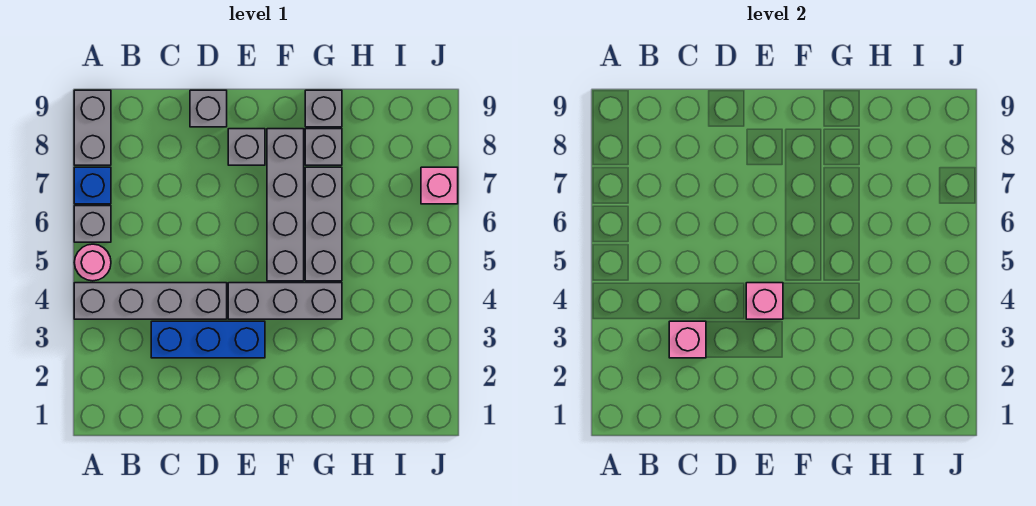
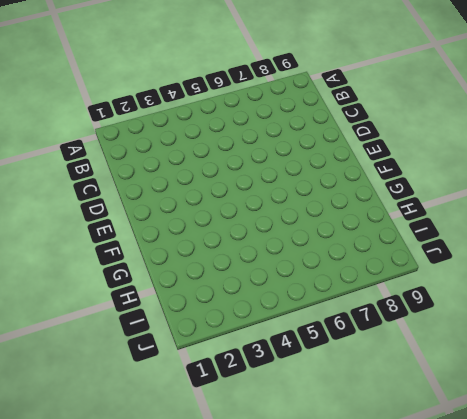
none -> grey brick A4:D4 level 1
none -> pink round brick A5 level 1
none -> grey brick A6 level 1

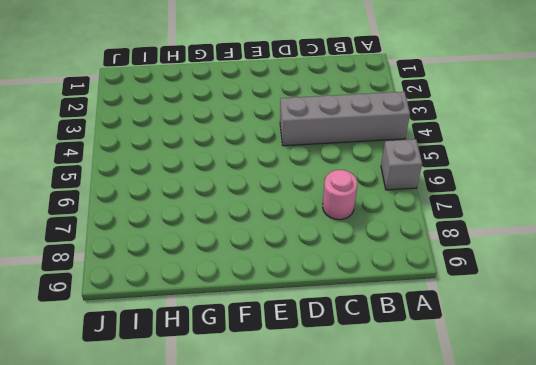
pink round brick C7 level 1 -> pink round brick A5 level 1
none -> blue brick A7 level 1
none -> grey brick A8:A9 level 1
none -> blue brick C3:E3 level 1

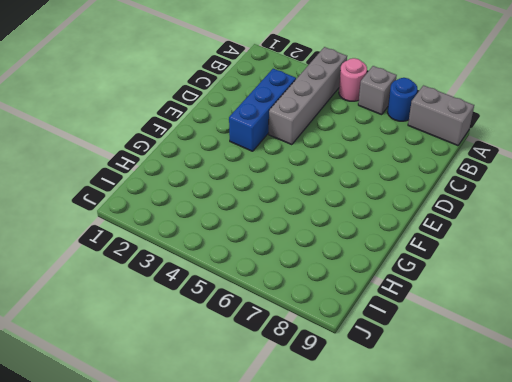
blue round brick A7 level 1 -> blue brick A7 level 1
none -> grey brick D9 level 1
none -> grey brick E4:G4 level 1
none -> grey brick E8 level 1

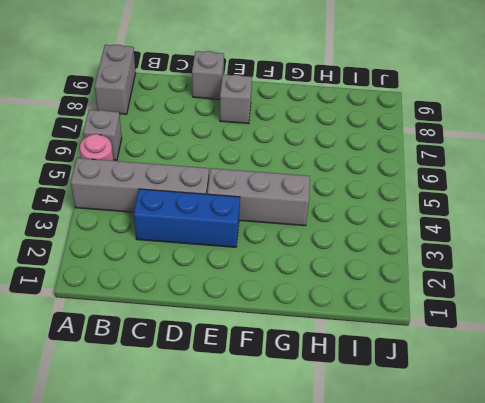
none -> blue brick A7 level 1
none -> grey brick F5:F8 level 1
none -> grey brick G5:G7 level 1

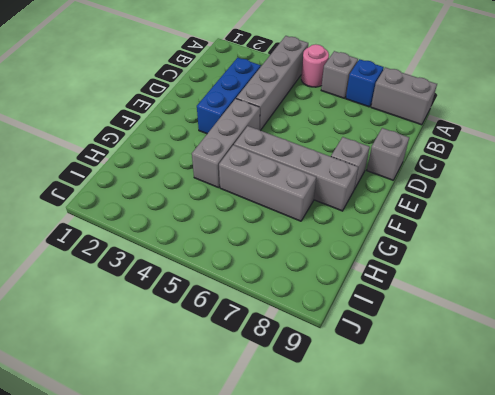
none -> grey brick G8 level 1
none -> grey brick G9 level 1
none -> pink brick J7 level 1

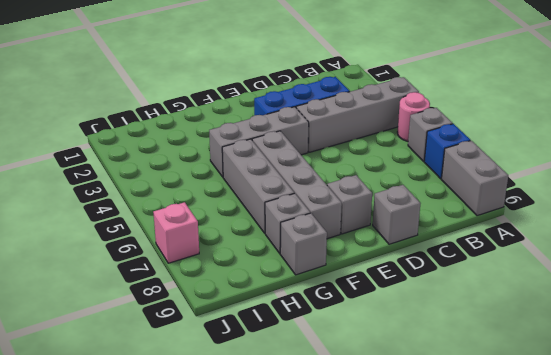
none -> pink brick C3 level 2
none -> pink brick E4 level 2

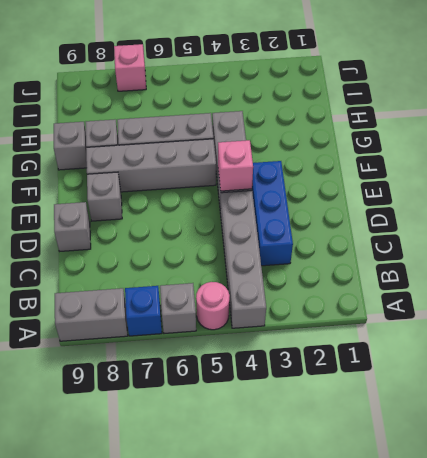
none -> pink brick C3 level 2

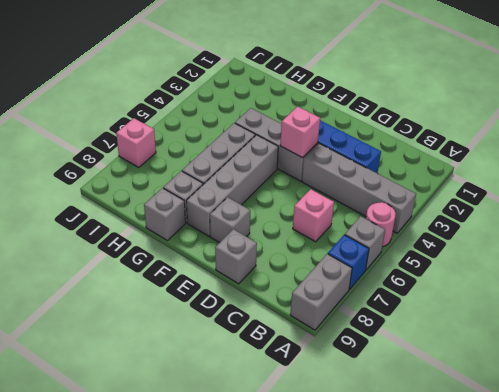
pink brick C6 level 1 -> pink brick C3 level 2

